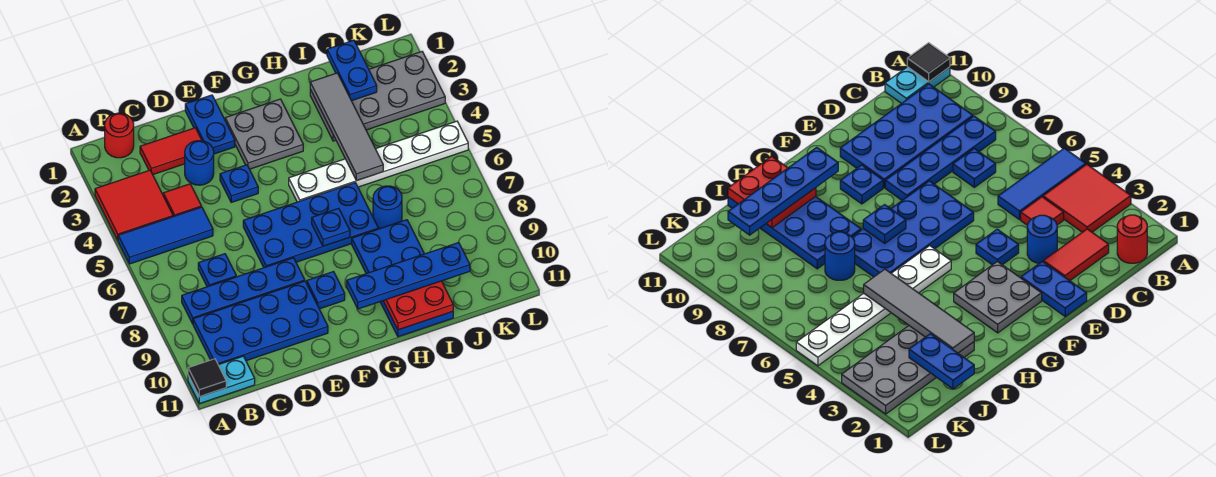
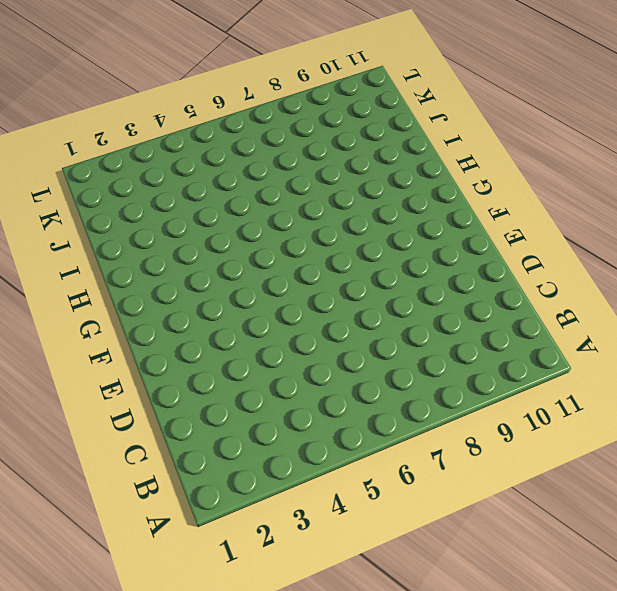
none -> red tile A3:B4 level 1
none -> blue tile A5:C5 level 1
none -> cyan plate A11:B11 level 1

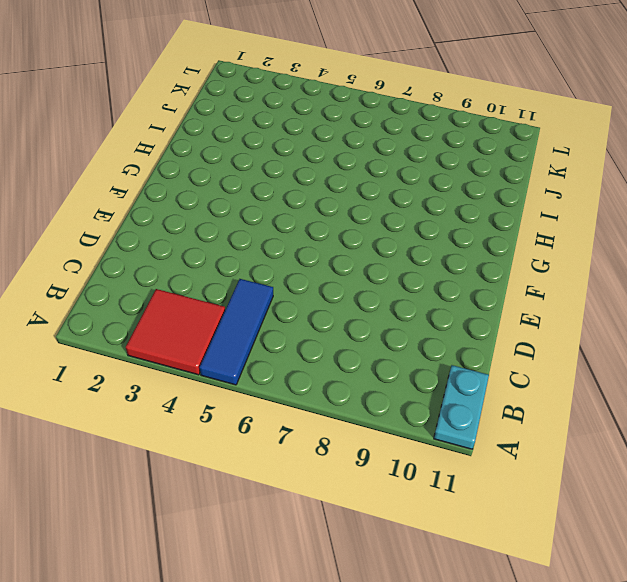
none -> red round brick B1 level 1
none -> blue plate B8:E8 level 1
none -> blue plate B9:E10 level 1

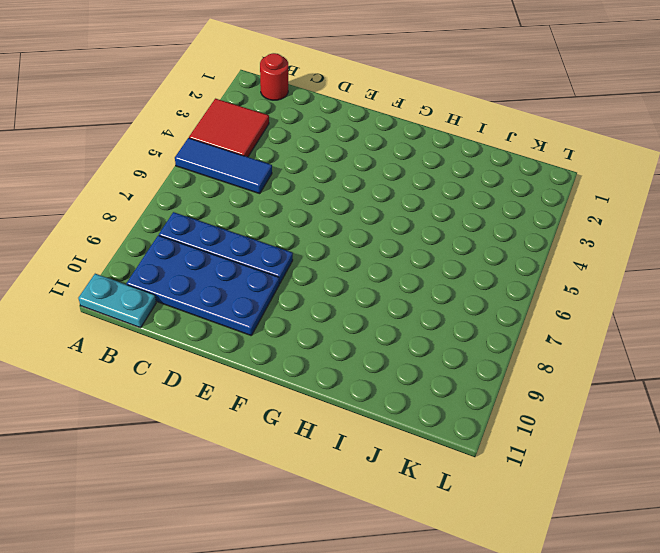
none -> red tile C2:D2 level 1
none -> red tile C4 level 1
none -> blue plate C7 level 1

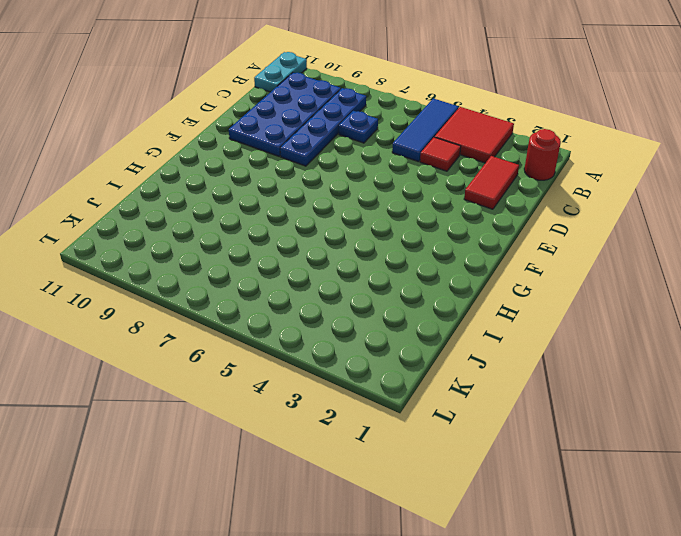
none -> blue round brick D3 level 1
none -> blue plate E1:E2 level 1
none -> blue plate E4 level 1

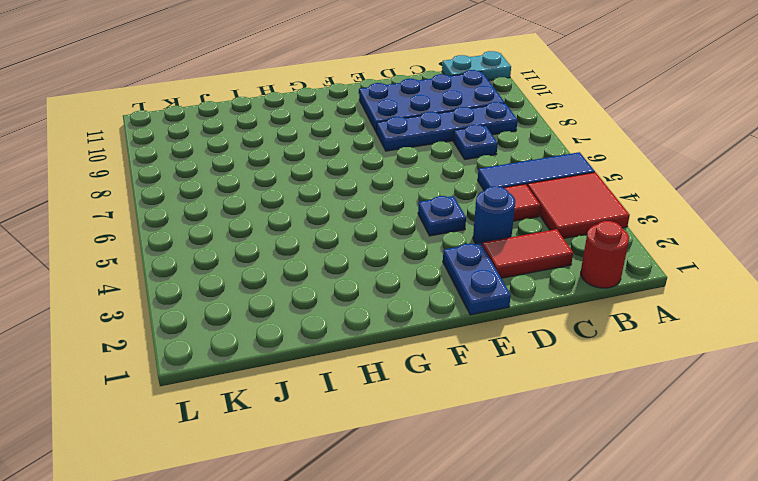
none -> blue plate E6:H7 level 1
none -> grey plate F2:G3 level 1
none -> blue plate F9 level 1

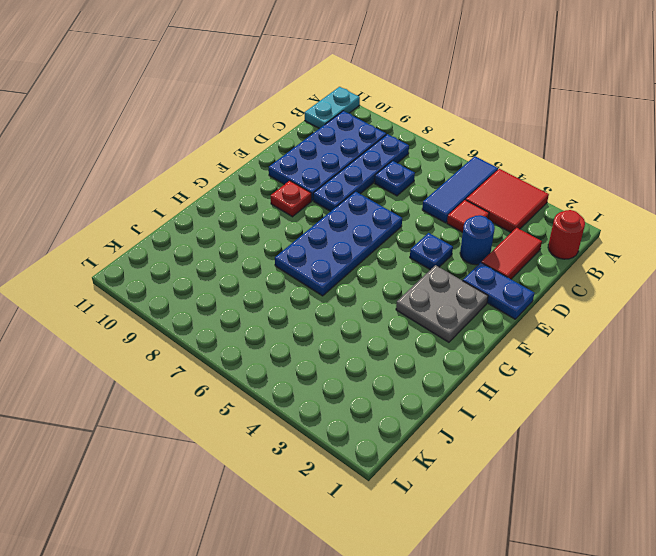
red plate F9 level 1 -> blue plate F9 level 1
none -> white plate G5:L5 level 1
none -> blue plate H8:I11 level 1
none -> grey plate I2:L3 level 1

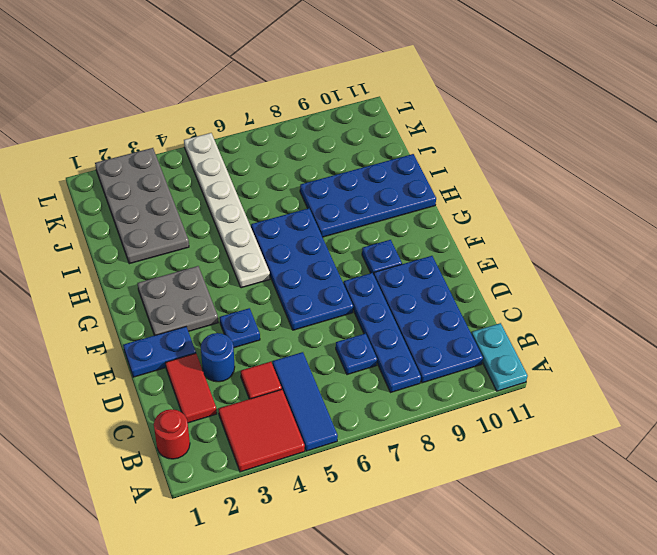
none -> blue round brick I7 level 1
none -> black tile A11 level 2
none -> blue plate G7 level 2

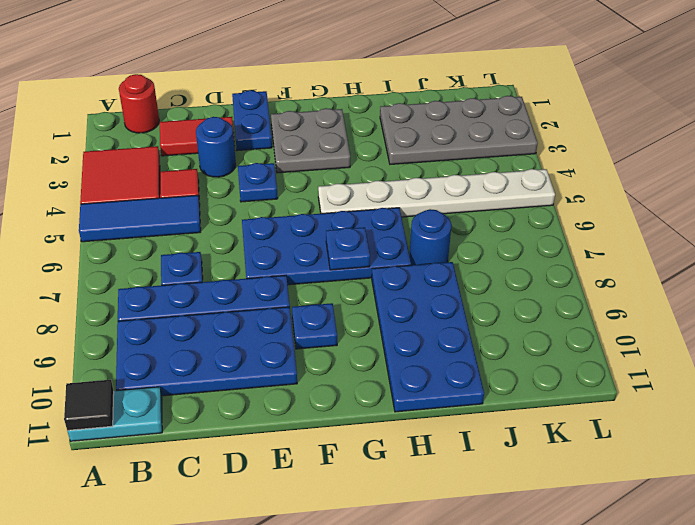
none -> red plate H10:I11 level 2
none -> grey tile I2:I5 level 2
none -> blue plate J1:J2 level 2

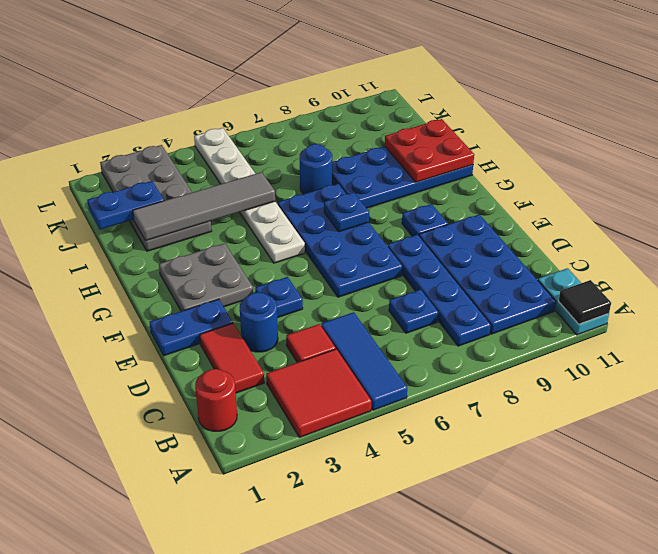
none -> blue plate G10:J10 level 3

